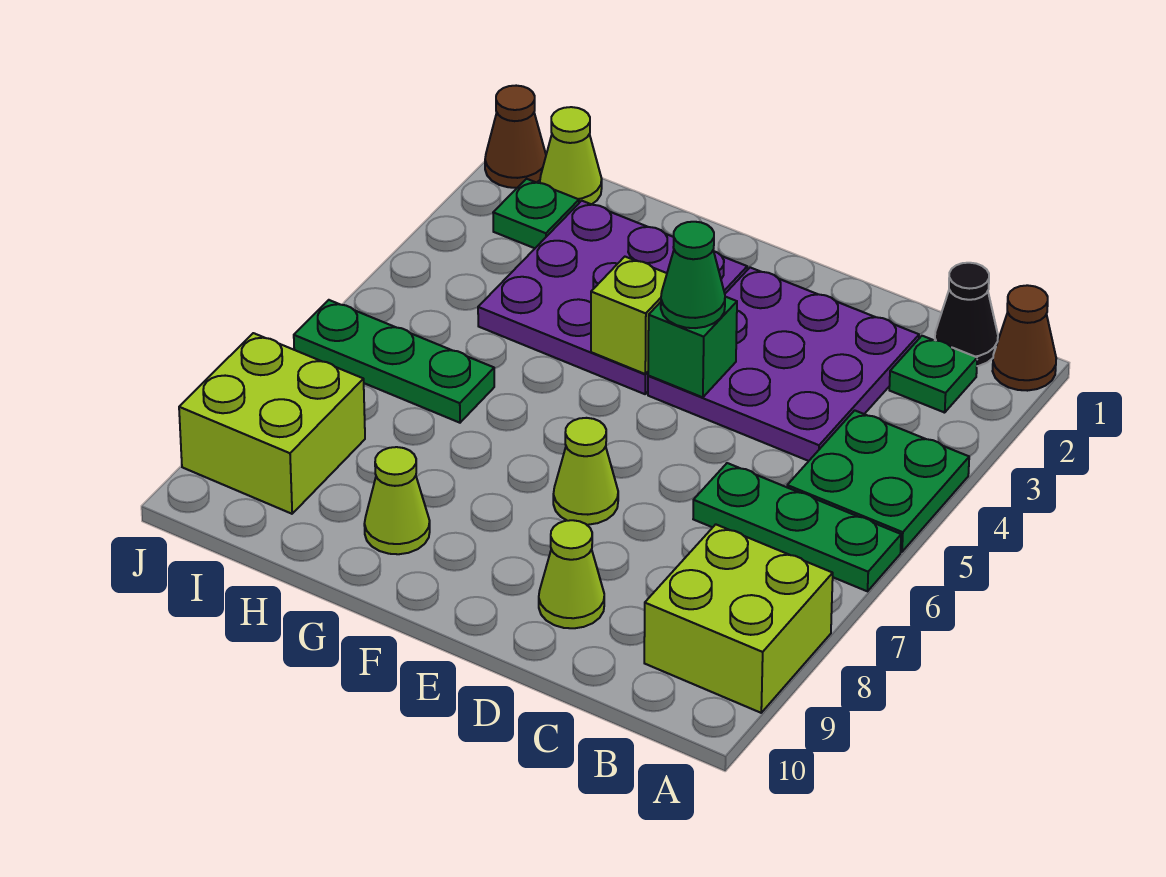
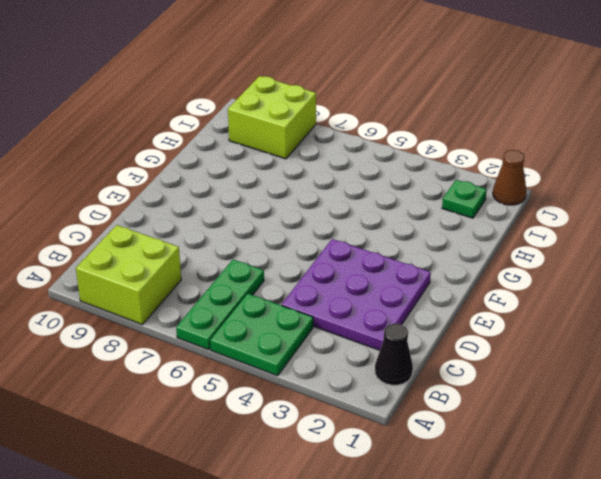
none -> brown cone A1 level 1
none -> green plate B2 level 1
none -> lime cone D9 level 1

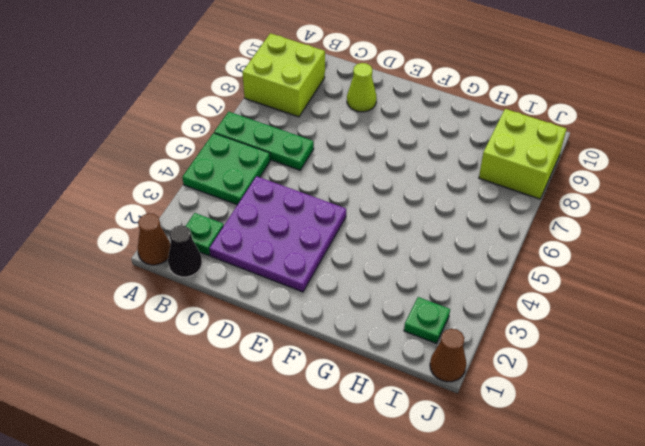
none -> lime cone E7 level 1
none -> purple plate F2:H4 level 1
none -> lime cone G9 level 1

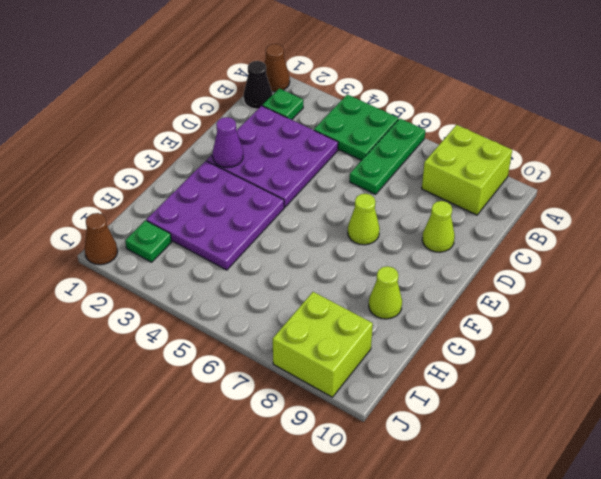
purple cone E2 level 2 -> none
none -> green plate H6:J6 level 1
none -> lime cone I1 level 1
none -> green brick E4 level 2

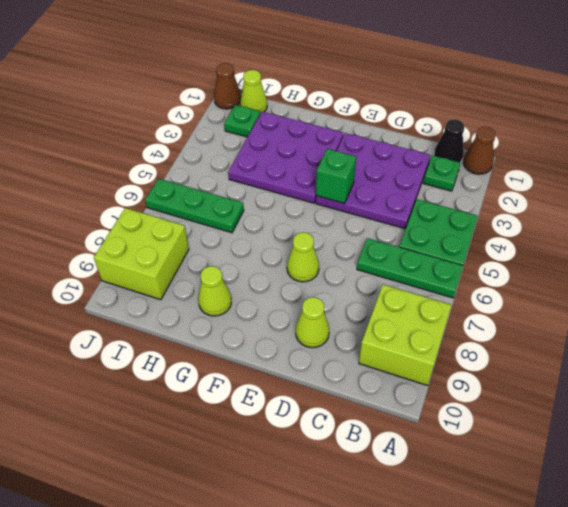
none -> lime brick F4 level 2
none -> green cone E4 level 3

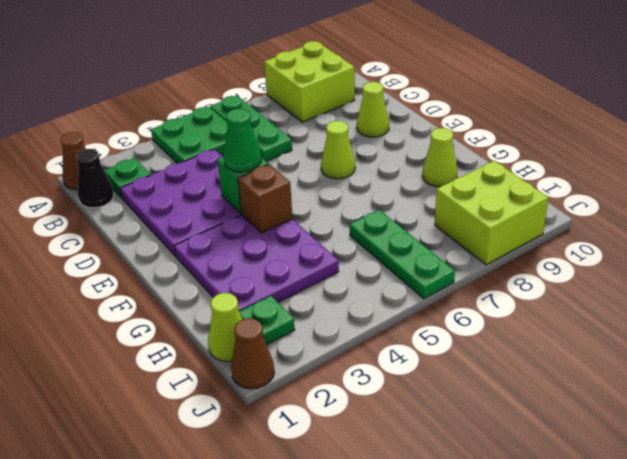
brown brick F4 level 2 -> lime brick F4 level 2

